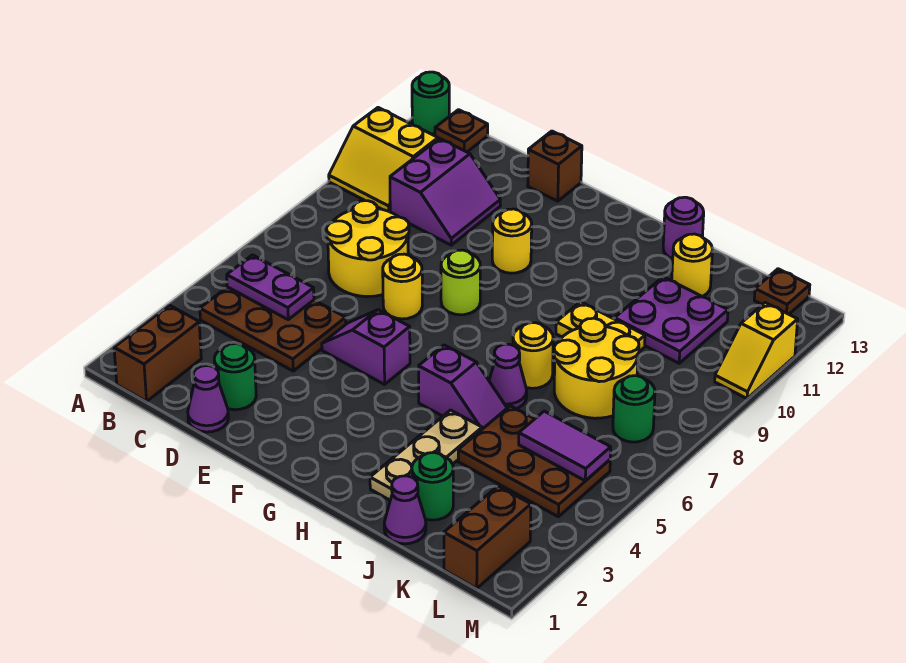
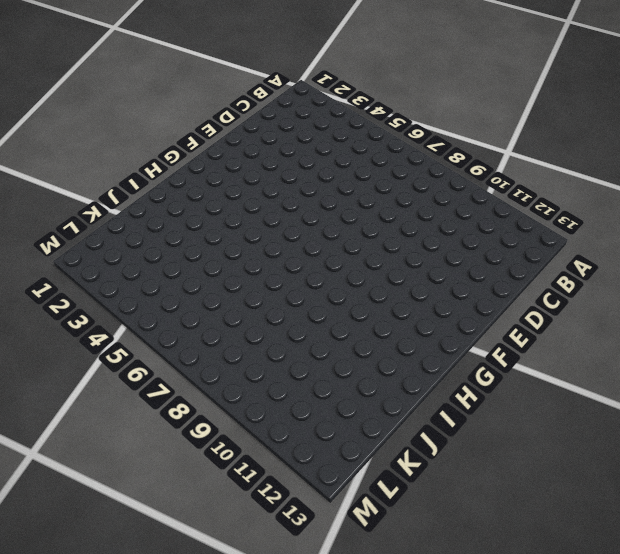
none -> yellow slope A10:B11 level 1 top 11
none -> green round brick A13 level 1
none -> brown brick B1:B2 level 1
none -> brown plate B4:D5 level 1

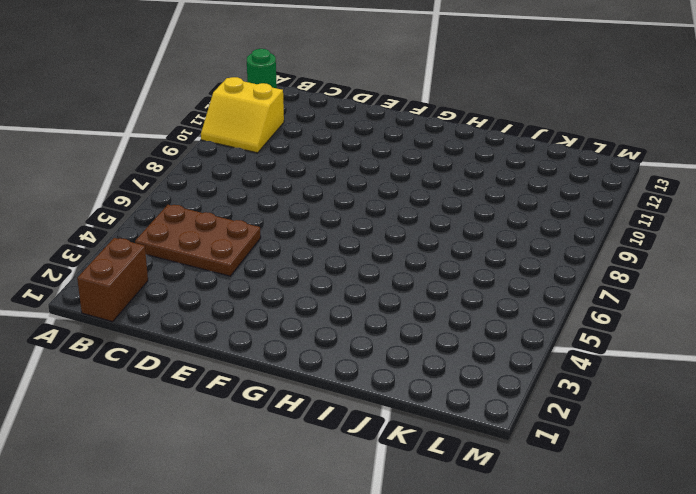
none -> brown plate B13 level 1
none -> yellow round brick C7:D8 level 1
none -> purple slope C10:D11 level 1 top C
none -> purple cone D1 level 1

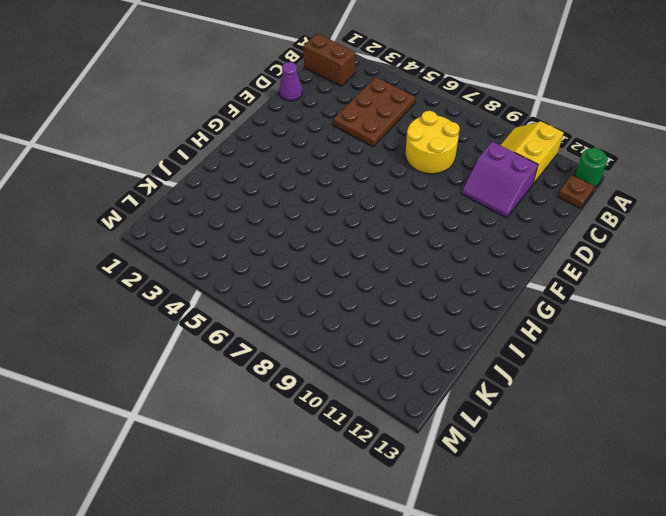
none -> green round brick D2 level 1
none -> purple slope E5:F5 level 1 top F
none -> yellow round brick E7 level 1
none -> brown brick E13 level 1

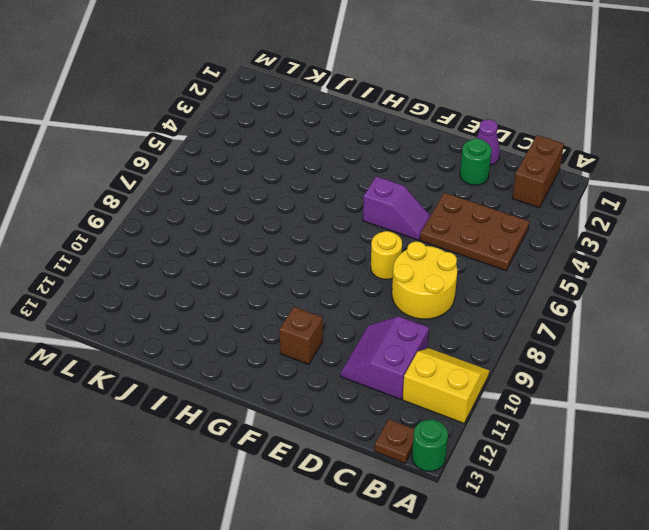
brown brick F11 level 1 -> brown brick E13 level 1
none -> lime round brick F8 level 1
none -> yellow round brick F10 level 1
none -> purple slope H5:I5 level 1 top H
none -> tan plate I2:I4 level 1

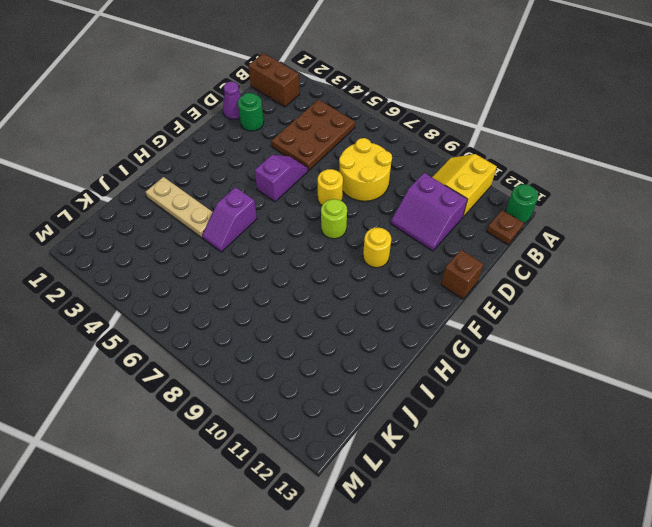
none -> purple cone I6 level 1
none -> yellow round brick I7 level 1
none -> yellow plate I9:J9 level 1
none -> purple round brick I13 level 1

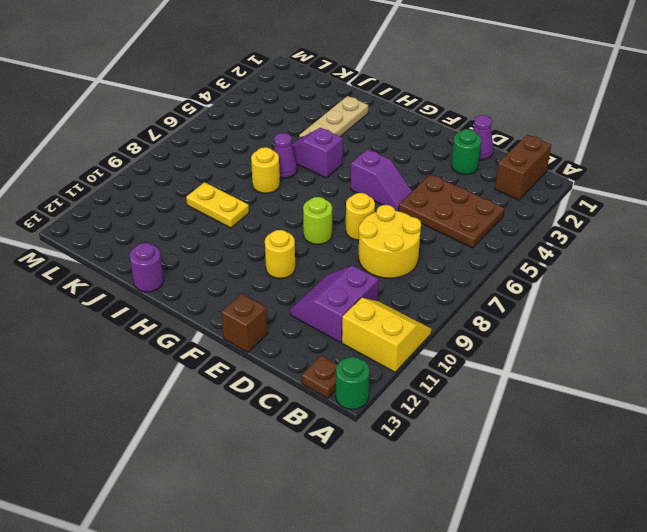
none -> purple cone J1 level 1
none -> green round brick J2 level 1
none -> brown plate J4:L5 level 1
none -> yellow round brick J7:K8 level 1

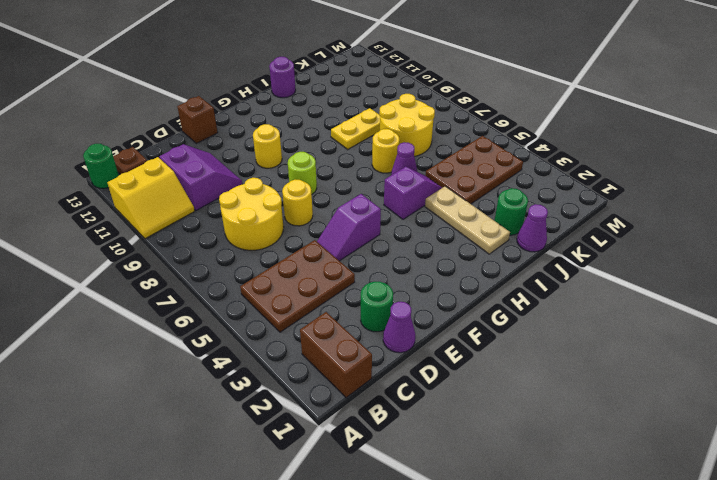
none -> purple plate J10:K11 level 1
none -> yellow round brick J12 level 1
none -> brown brick L1:L2 level 1
none -> green round brick L7 level 1

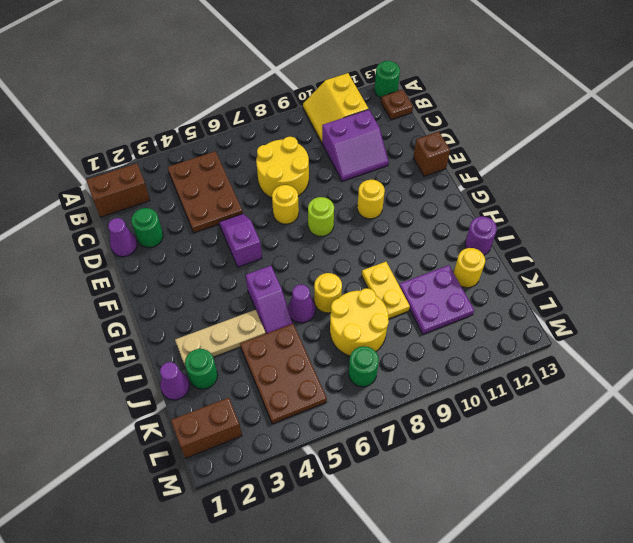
none -> brown plate L13 level 1
none -> yellow slope M10:M11 level 1 top 11
none -> purple plate B5:C5 level 2
none -> purple tile K5:L5 level 2

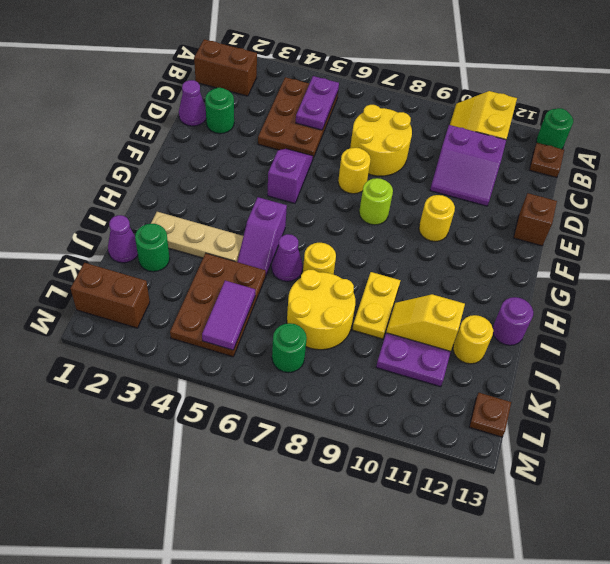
yellow slope J10:J11 level 2 top 11 -> yellow slope M10:M11 level 1 top 11

